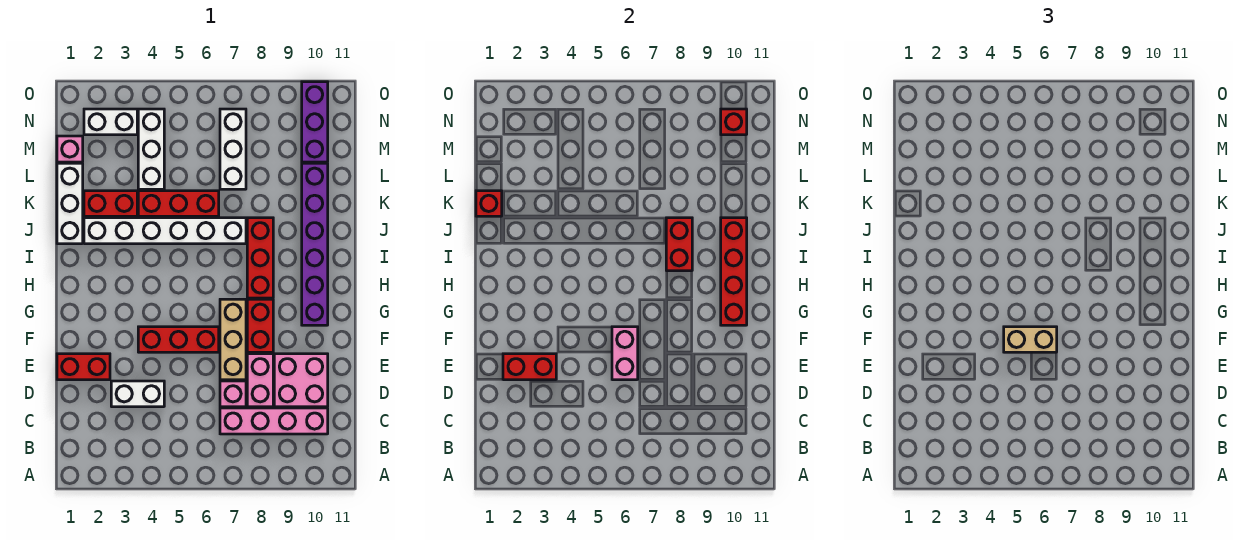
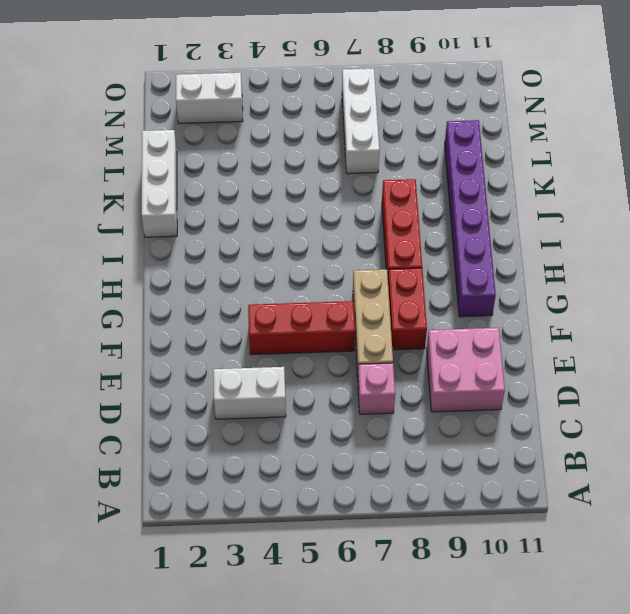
none -> pink brick C7:C10 level 1
none -> pink brick D8:E8 level 1
none -> red brick E1:E2 level 1

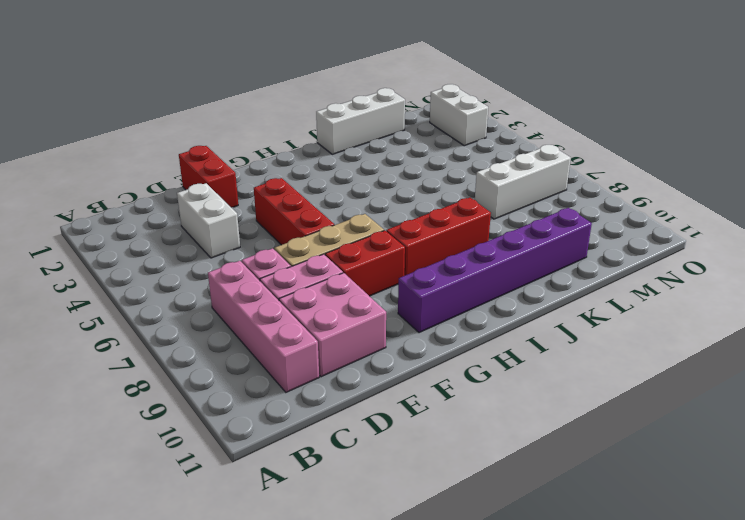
none -> white brick J2:J7 level 1
none -> red brick K2:K3 level 1
none -> red brick K4:K6 level 1

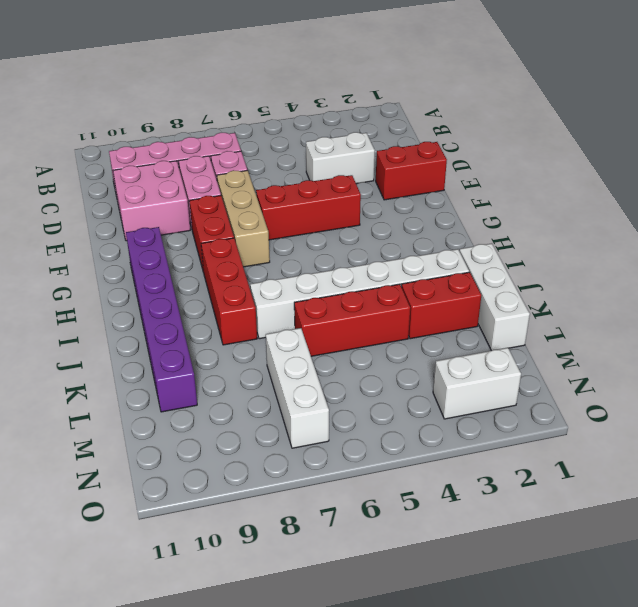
none -> white brick L4:N4 level 1
none -> pink brick M1 level 1
none -> purple brick M10:O10 level 1

